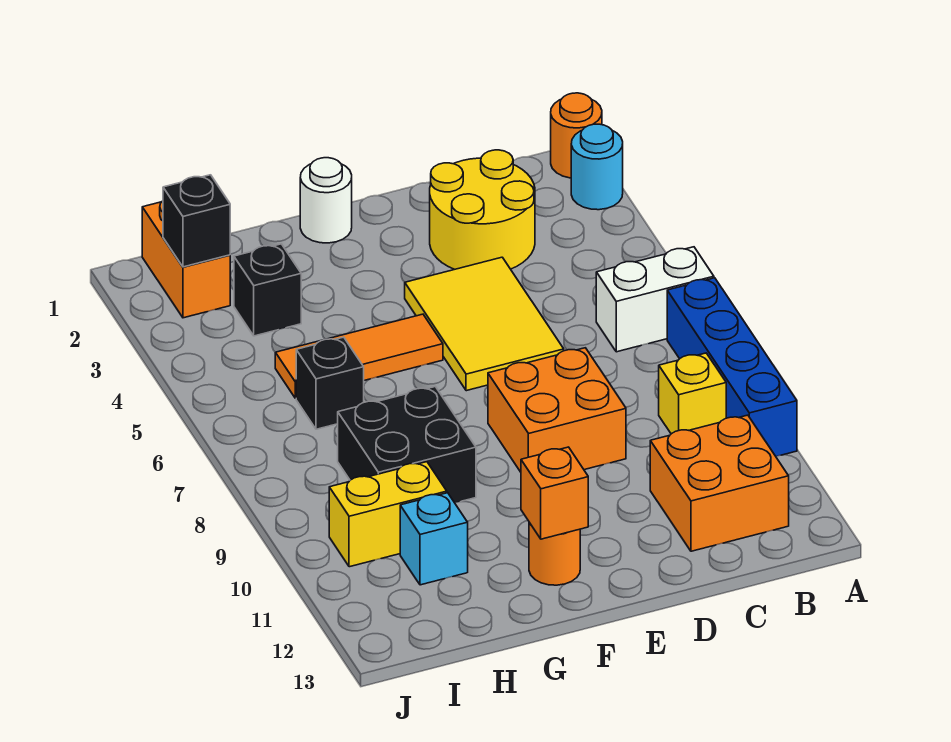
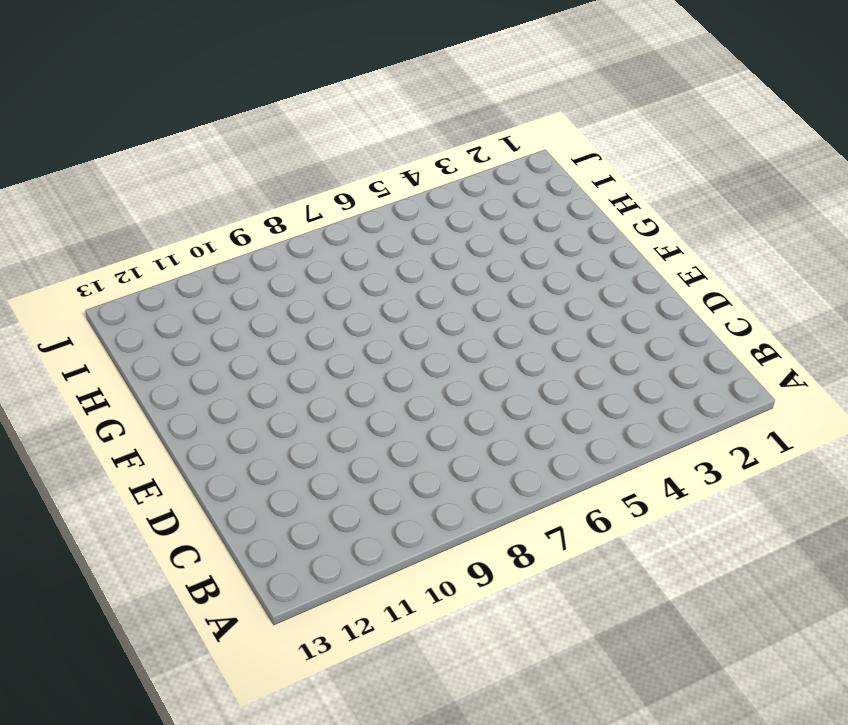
none -> orange round brick A1 level 1
none -> cyan round brick A2 level 1
none -> white brick A6:B6 level 1

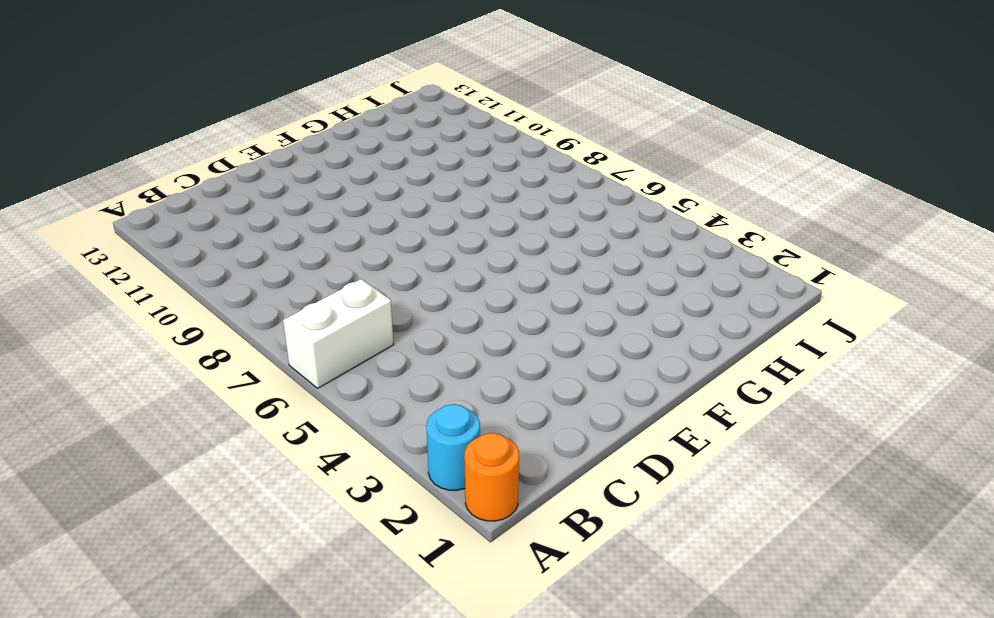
none -> blue brick A7:A10 level 1
none -> yellow brick B9 level 1
none -> orange brick B11:C12 level 1

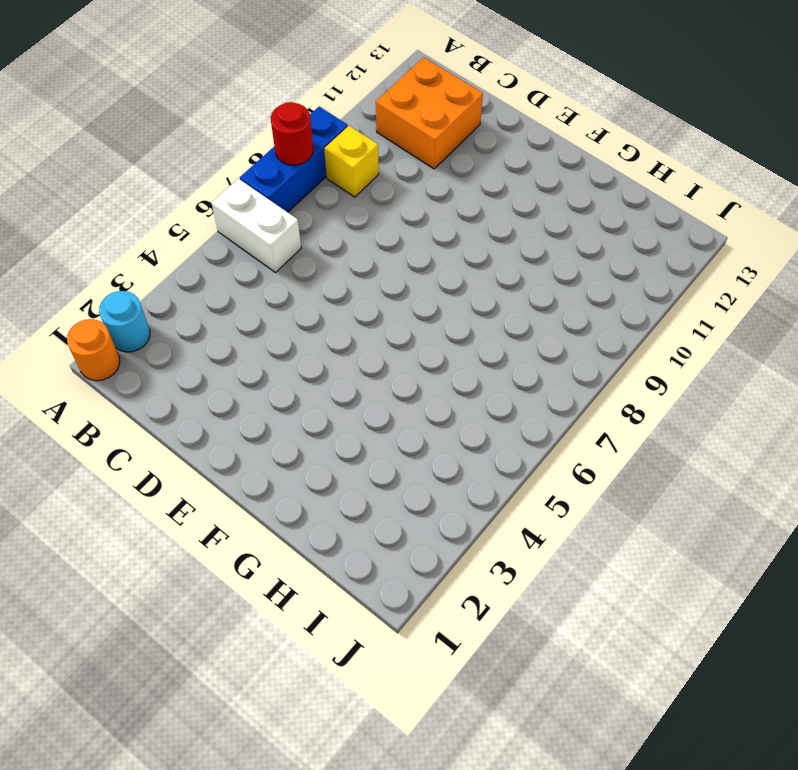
blue brick A7:A9 level 1 -> blue brick A7:A10 level 1
red round brick A8 level 2 -> none
none -> yellow round brick C2:D3 level 1
none -> yellow tile D4:E6 level 1
none -> orange brick D8:E9 level 1

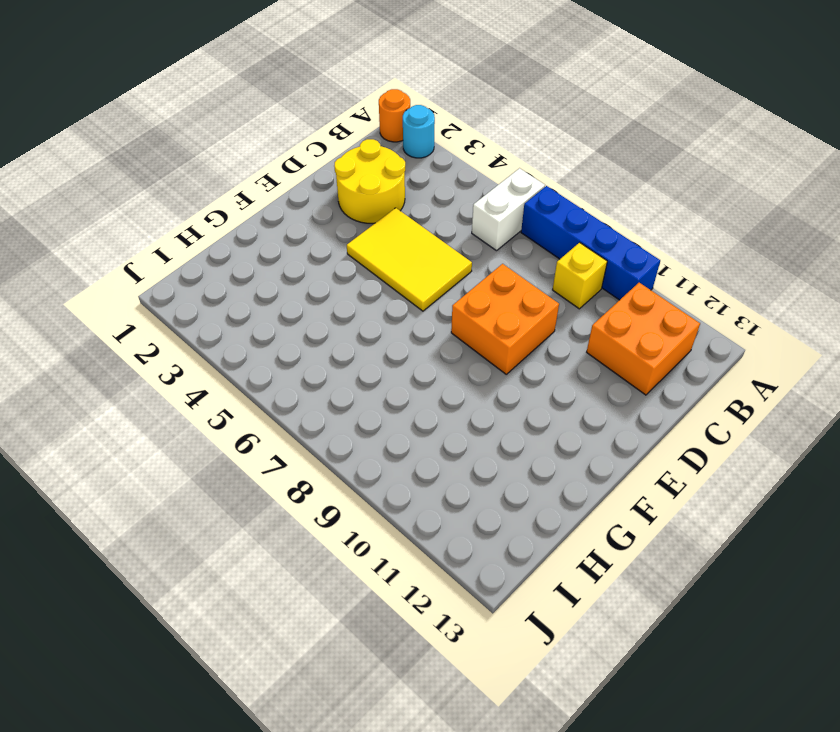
none -> white round brick F1 level 1
none -> orange tile F5:H5 level 1
none -> orange round brick F12 level 1

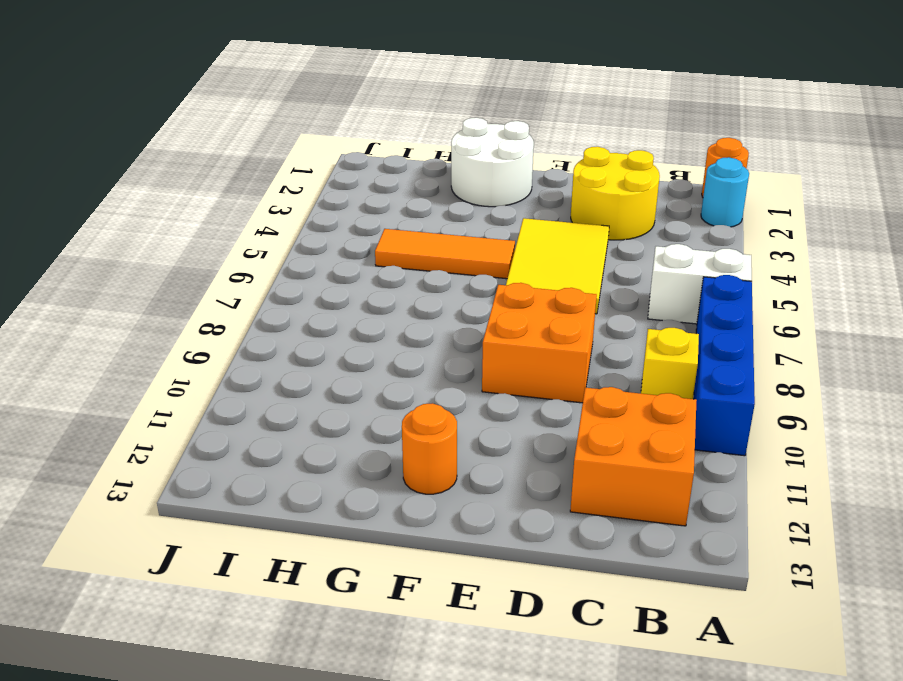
white round brick F1:G2 level 1 -> white round brick F1 level 1
none -> black brick G8:H9 level 1
none -> black brick H3 level 1
none -> black brick H6 level 1

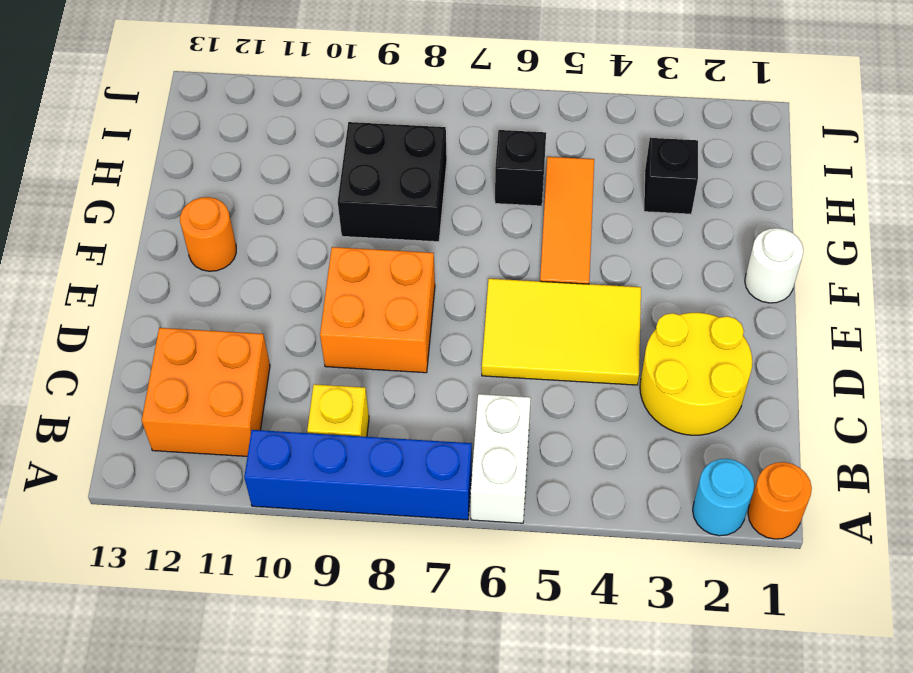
none -> yellow brick H10:I10 level 1
none -> cyan brick H11 level 1
none -> orange brick I1:I2 level 1

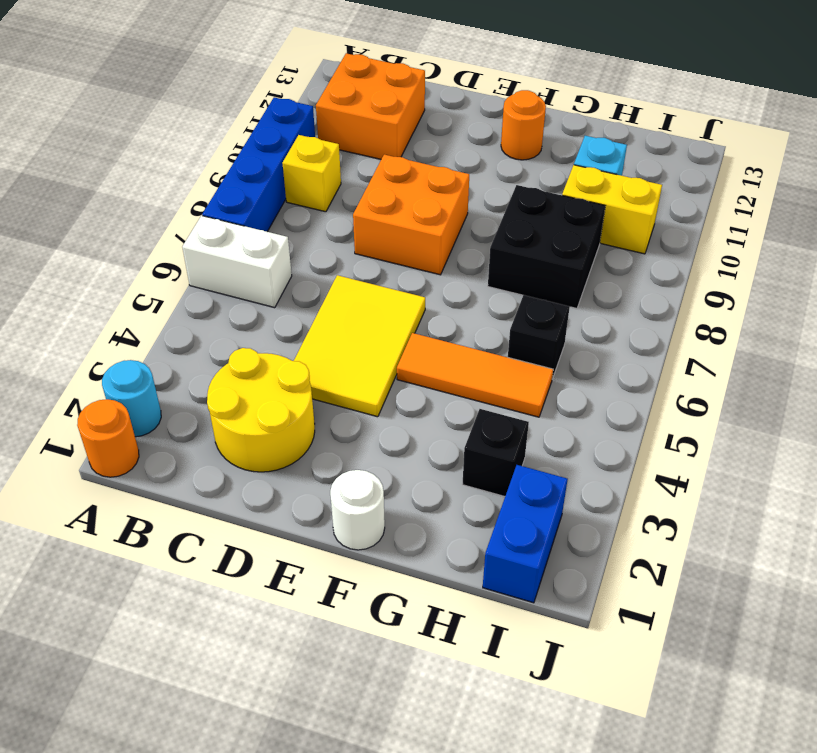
blue brick I1:I2 level 1 -> orange brick I1:I2 level 1
none -> orange brick F12 level 2
none -> black brick I2 level 2

